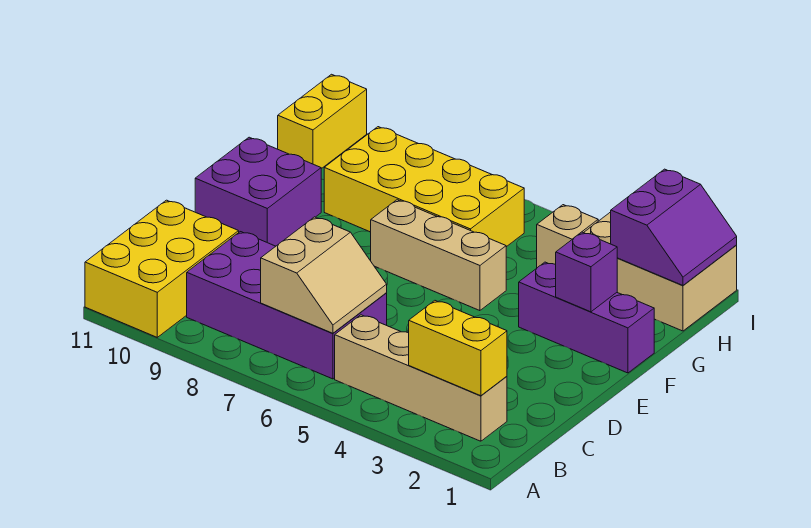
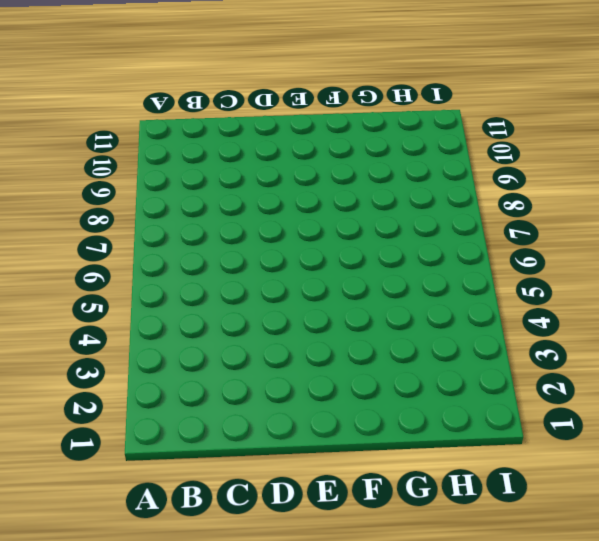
none -> yellow brick A10:C11 level 1
none -> tan brick B2:B5 level 1
none -> purple brick B6:C9 level 1

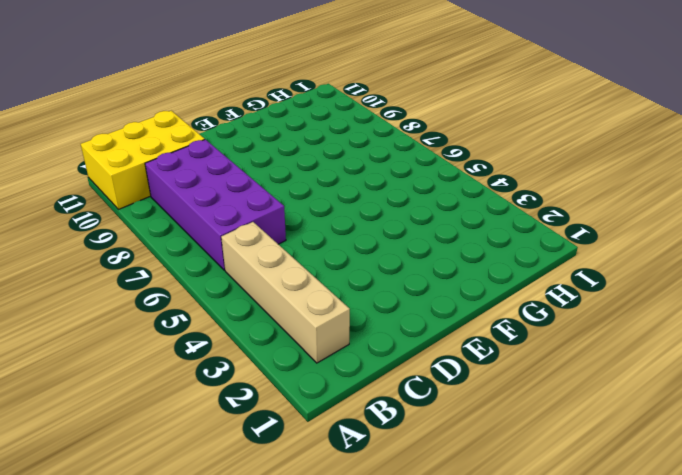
none -> purple brick E10:F11 level 1
none -> purple brick F1:F3 level 1
none -> tan brick F5:F7 level 1

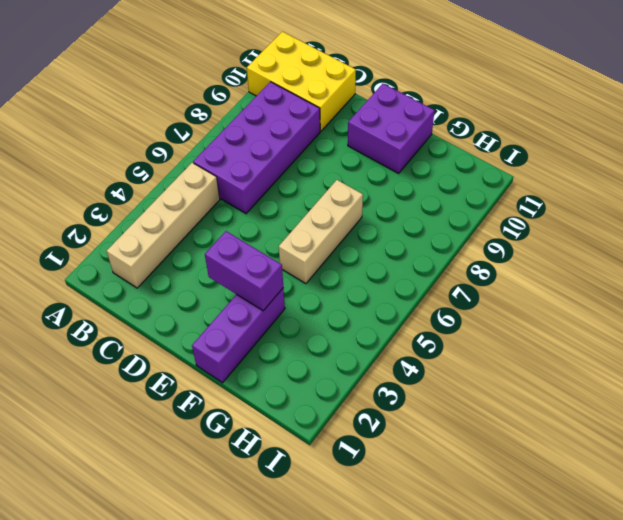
purple brick E3:F3 level 2 -> none
none -> yellow brick G6:H9 level 1
none -> tan brick H1:I3 level 1
none -> tan brick H4 level 1

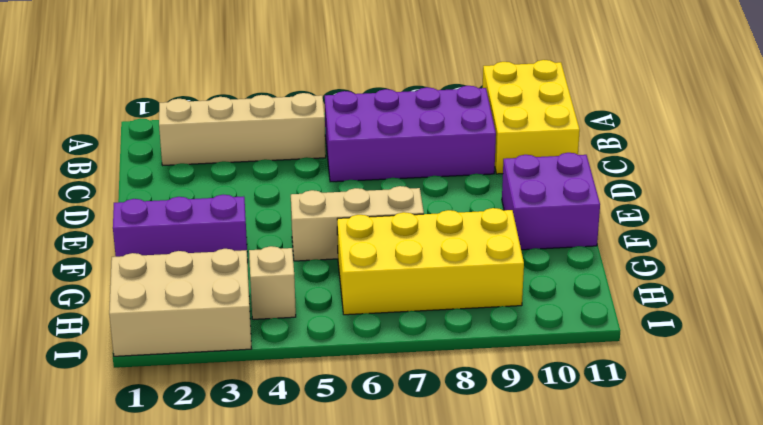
none -> yellow brick H11:I11 level 1
none -> yellow brick B2:B3 level 2
none -> tan slope B6:C7 level 2 top 7

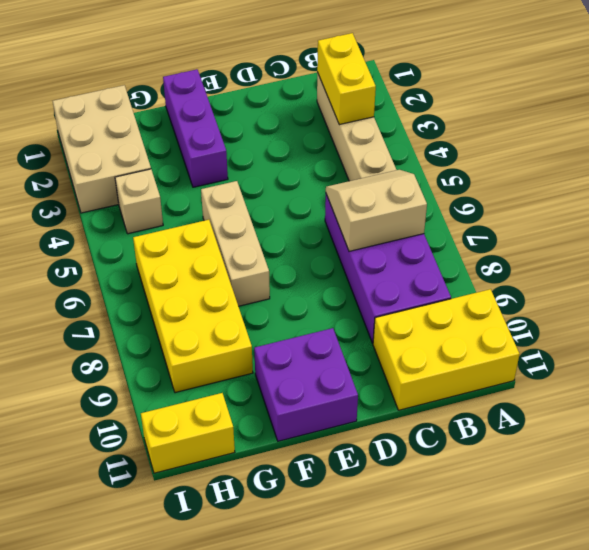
none -> purple brick F2 level 2
none -> purple slope H1:I2 level 2 top 2

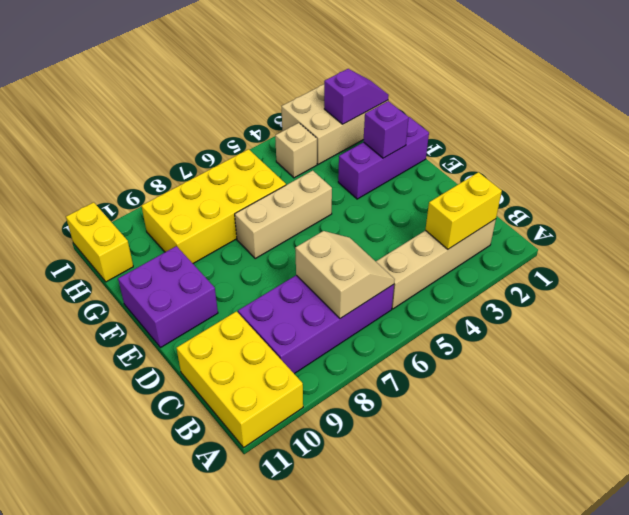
purple slope H1:H2 level 2 top 2 -> purple slope H1:I2 level 2 top 2

